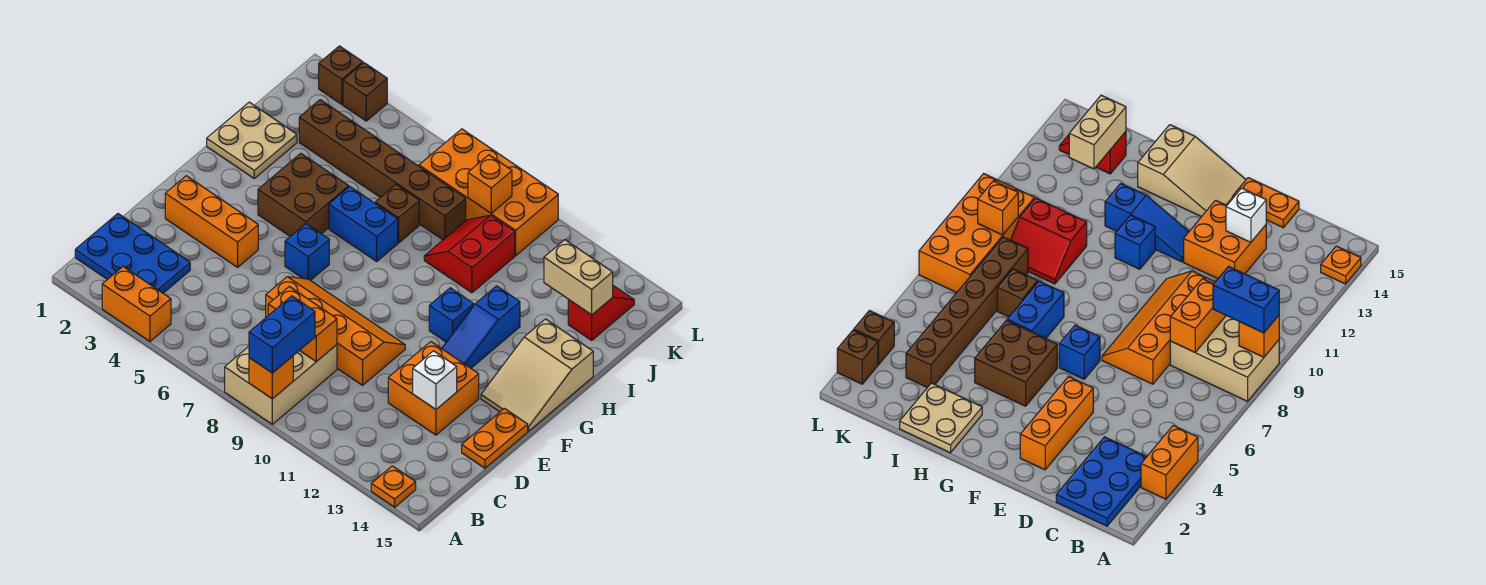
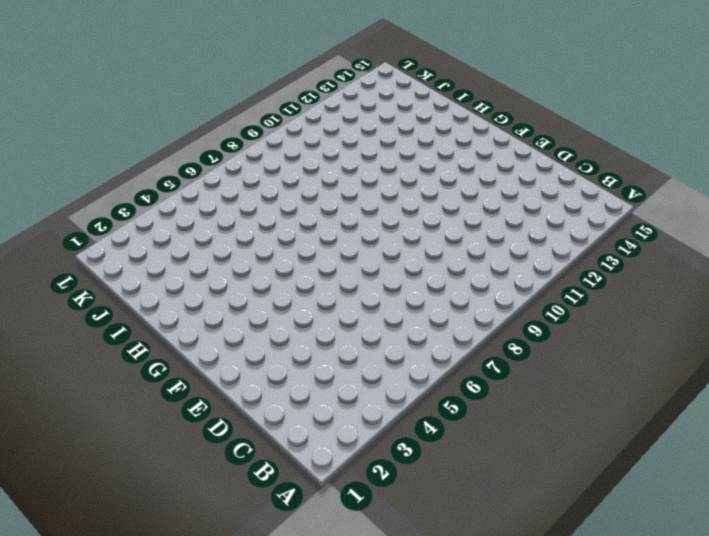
none -> orange brick A3:A4 level 1
none -> tan brick A8:C9 level 1
none -> orange plate A14 level 1

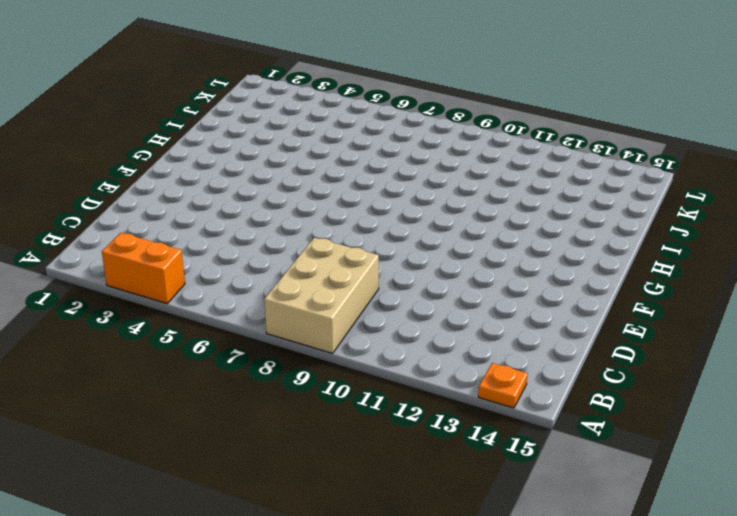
none -> blue plate B1:C3 level 1
none -> orange slope D7:E10 level 1 top D
none -> orange brick D12:E13 level 1

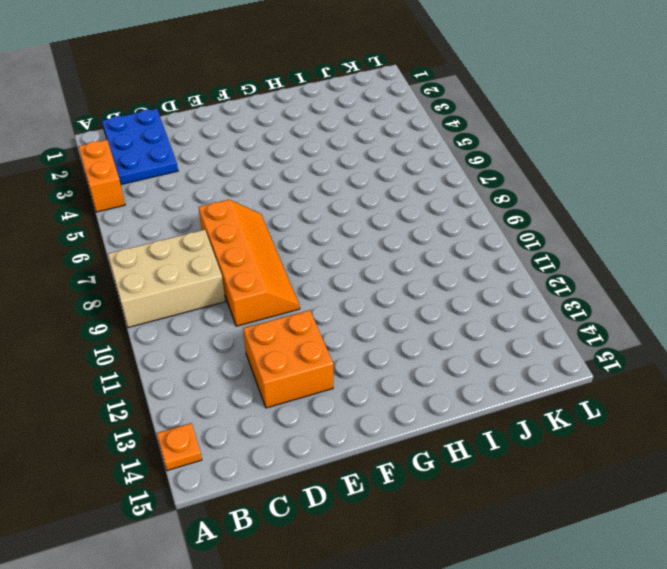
none -> orange plate D15:E15 level 1
none -> orange brick E2:E4 level 1
none -> blue brick F6 level 1

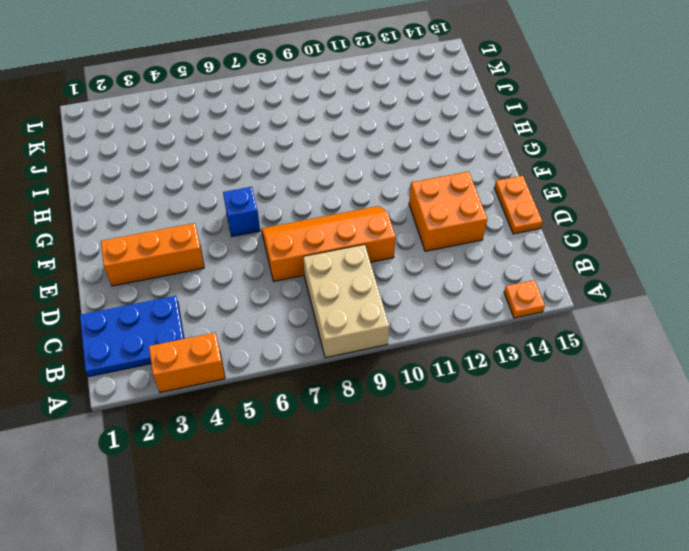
none -> blue slope F12:H12 level 1 top H
none -> tan slope F14:H15 level 1 top H
none -> brown brick G4:H5 level 1

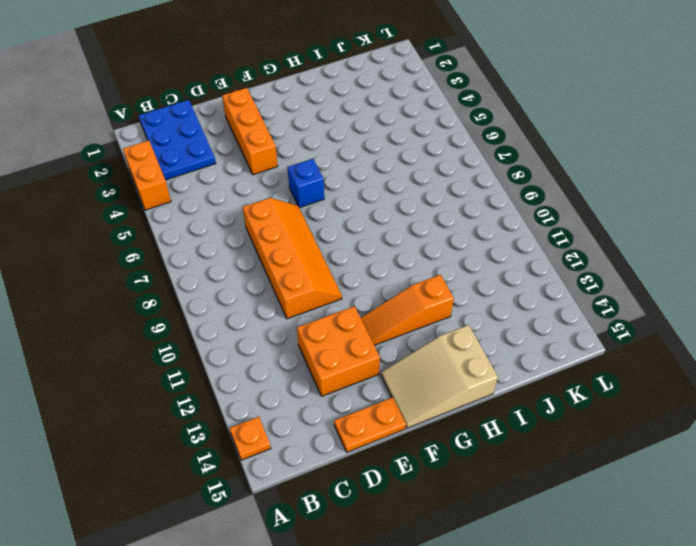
orange slope F12:H12 level 1 top H -> blue slope F12:H12 level 1 top H
none -> tan brick A8:C9 level 1
none -> brown brick G4:H5 level 1
none -> blue brick G11 level 1

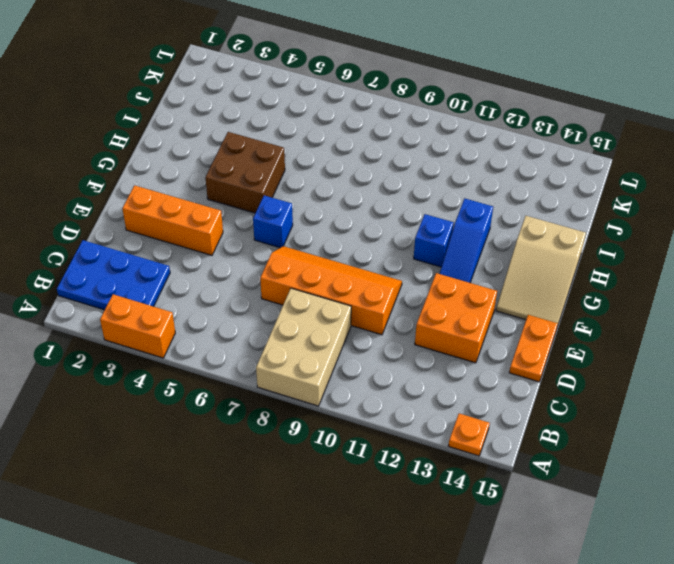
none -> tan plate H1:I2 level 1
none -> blue brick H6:H7 level 1
none -> brown brick I7 level 1

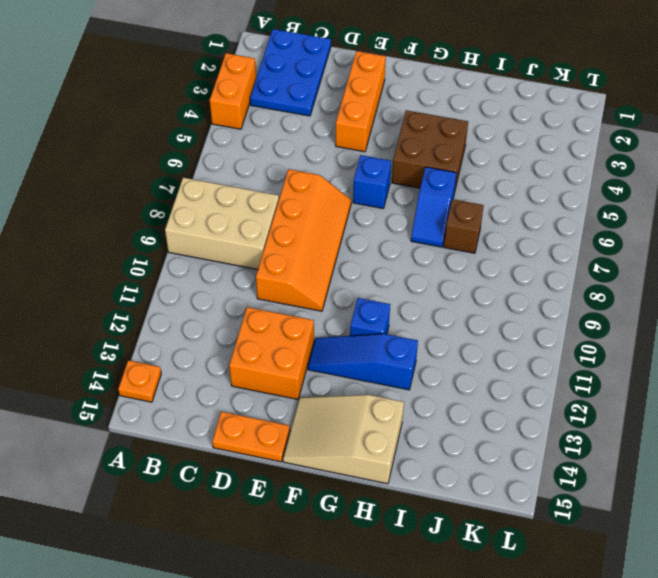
blue slope H6:H7 level 1 top 6 -> blue brick H6:H7 level 1
none -> tan plate H1:I2 level 1
none -> red slope I9:J10 level 1 top 10
none -> brown brick J3:J8 level 1

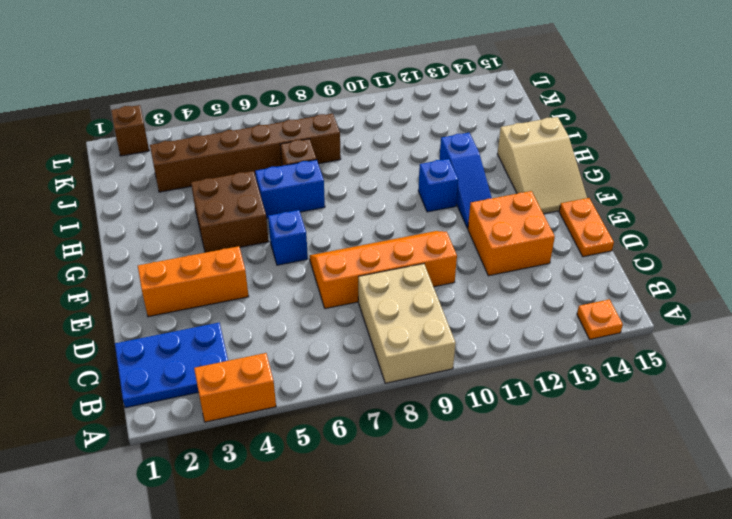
none -> tan plate H1:I2 level 1
none -> red slope I9:J10 level 1 top 10
none -> red slope J14:K14 level 1 top J

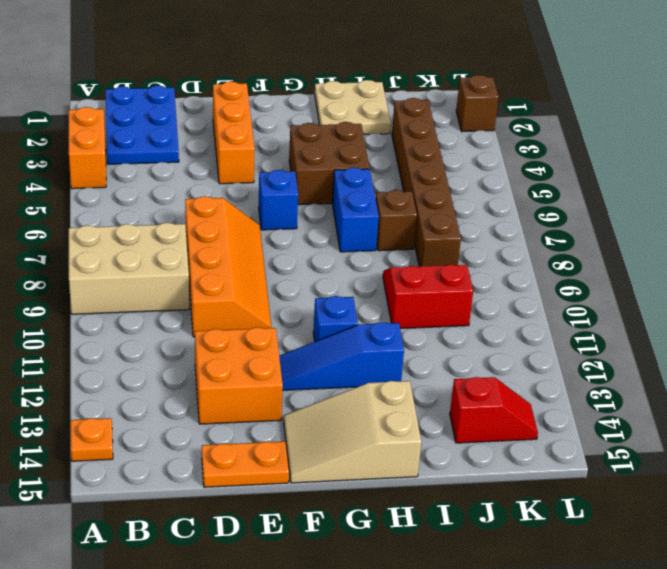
none -> orange brick K7:L10 level 1
none -> brown brick L3 level 1
none -> orange brick A9 level 2

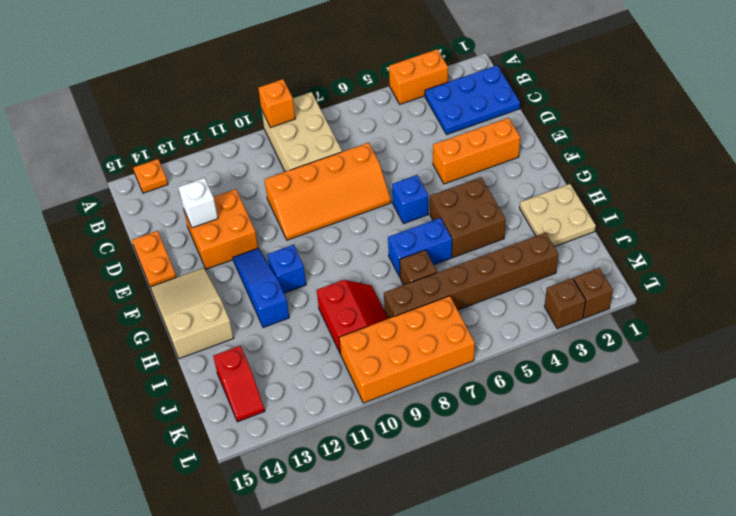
none -> orange brick C8:C9 level 2
none -> tan brick J13:J14 level 2
none -> orange brick K9 level 2

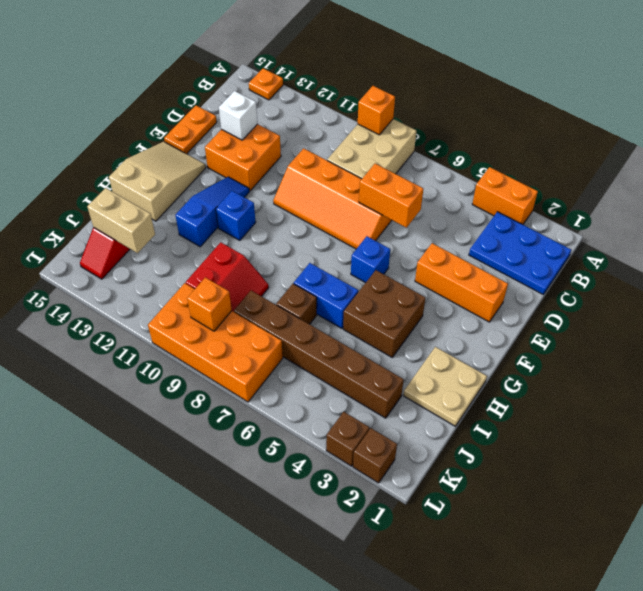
orange brick D6:D7 level 2 -> orange brick C8:C9 level 2
none -> blue brick A9:B9 level 3

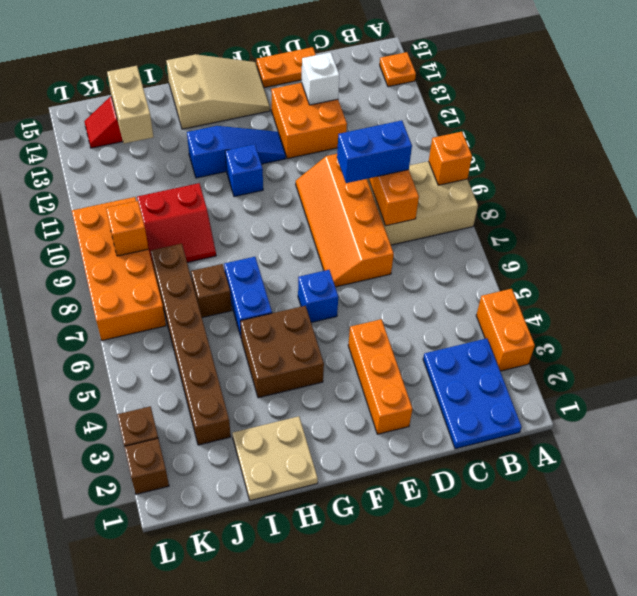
blue brick C9:D9 level 3 -> blue brick A9:B9 level 3

